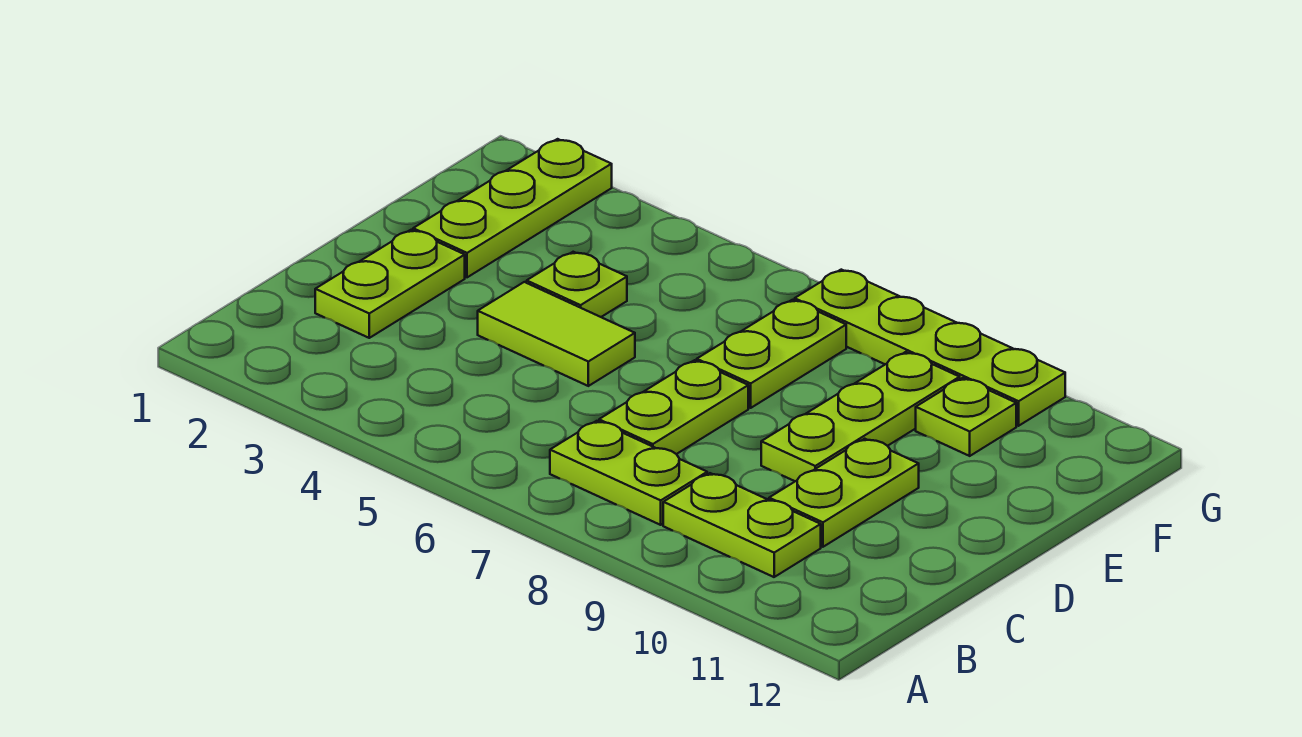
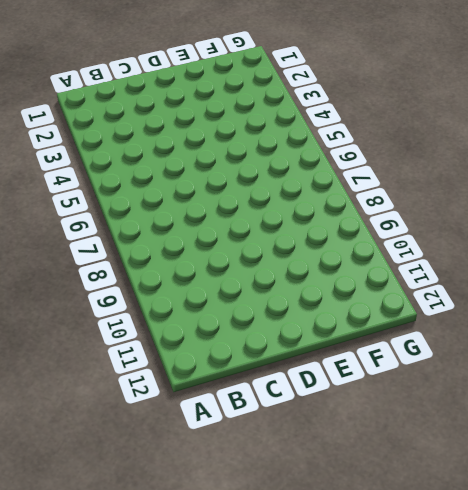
none -> lime plate B7:B8 level 1
none -> lime plate B9:B10 level 1
none -> lime plate C2:D2 level 1

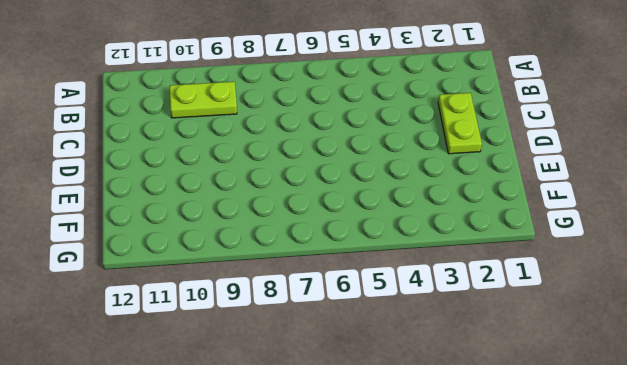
none -> lime plate B7:B8 level 1
none -> lime plate C7:D7 level 1
none -> lime plate C10:D10 level 1

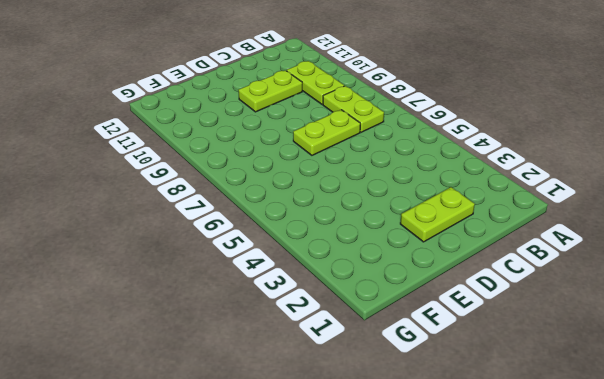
none -> lime tile D4:D5 level 1
none -> lime plate D9:F9 level 1
none -> lime plate E2:G2 level 1

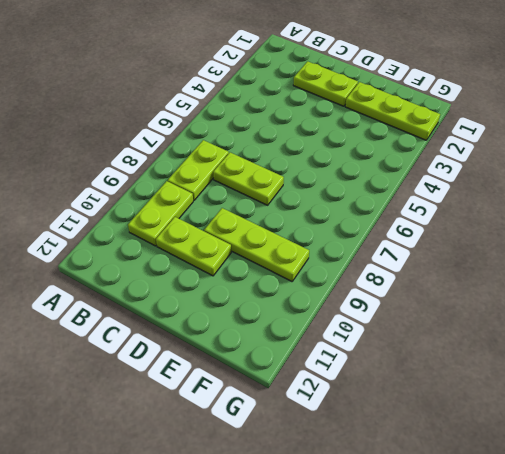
none -> lime tile D4:D5 level 1
none -> lime plate E4 level 1
none -> lime plate E7:F7 level 1

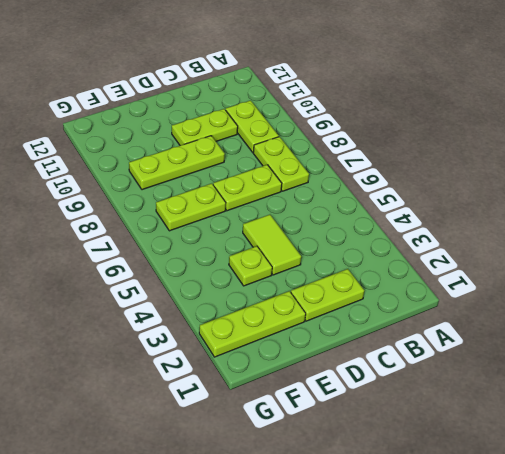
none -> lime plate F10 level 1
none -> lime plate G7:G10 level 1

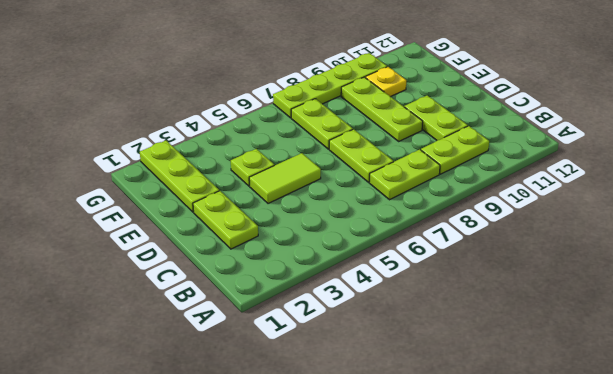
yellow plate F10 level 1 -> lime plate F10 level 1

